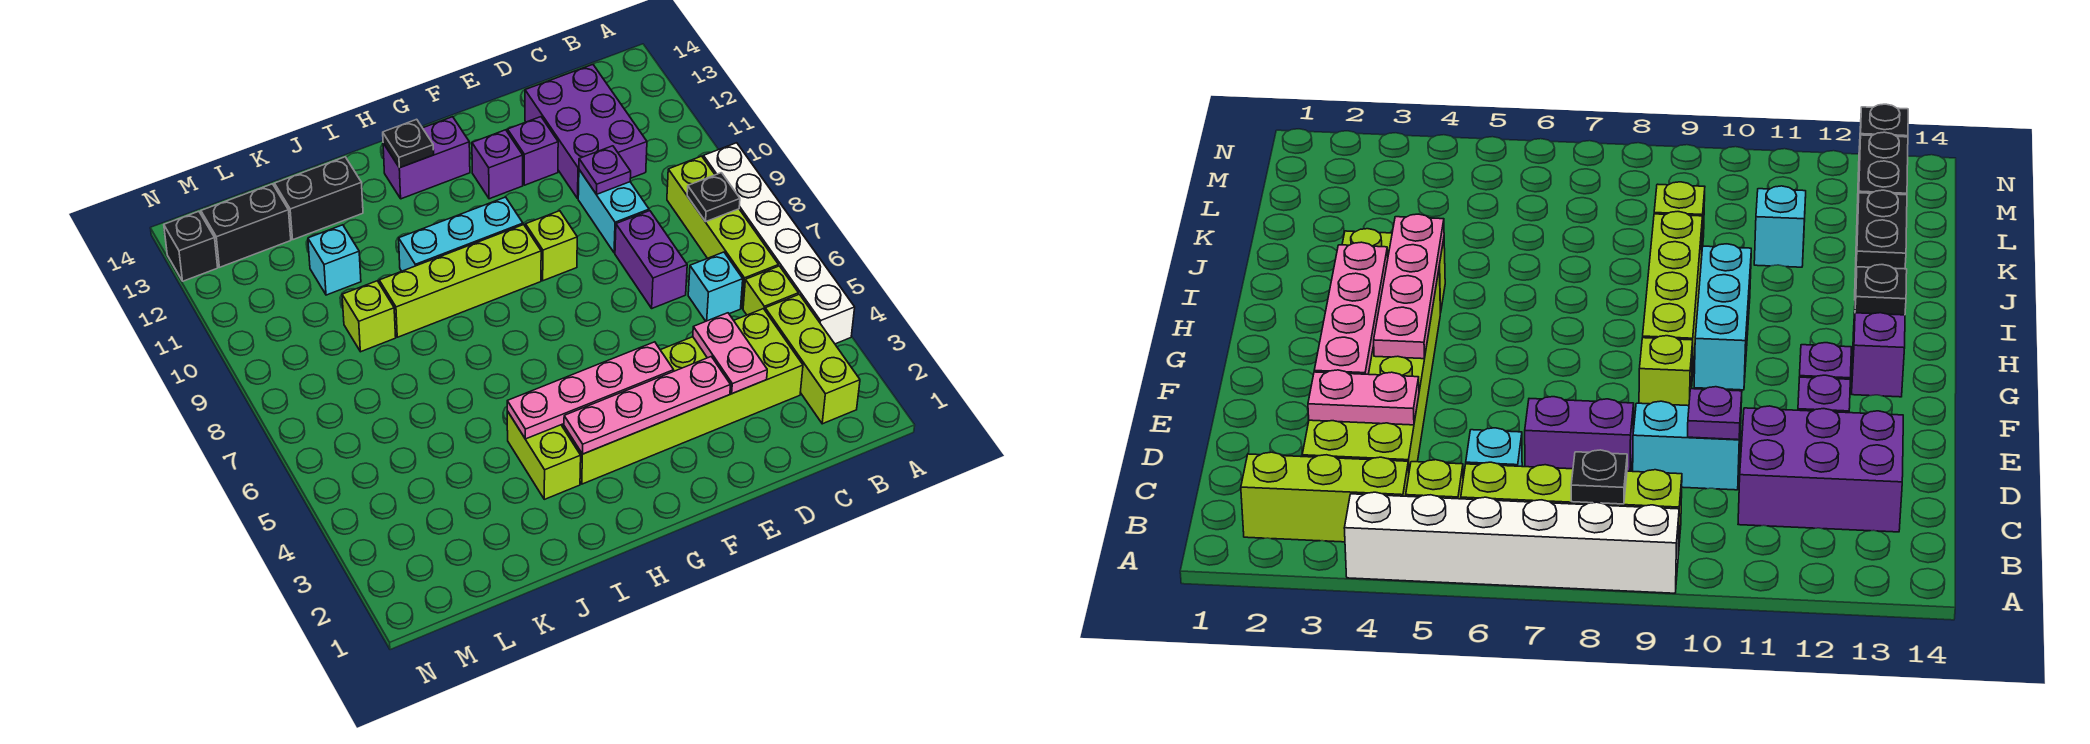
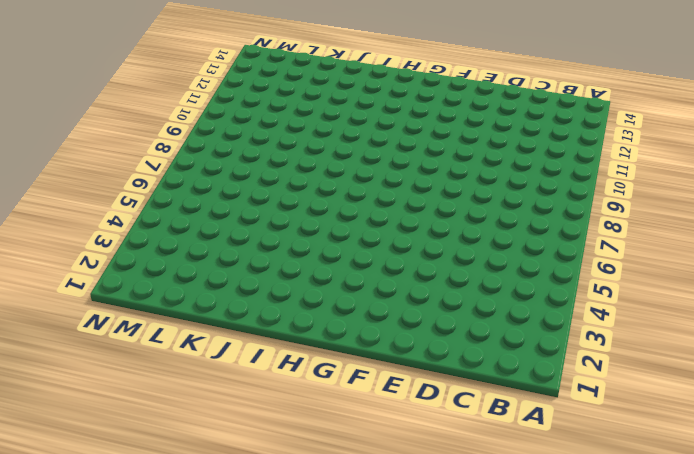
none -> white brick A4:A9 level 1
none -> lime brick B2:B4 level 1
none -> lime brick B5 level 1

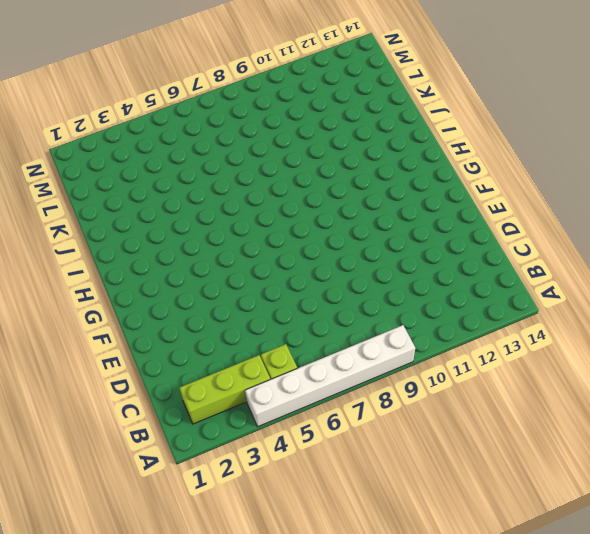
none -> lime brick B6:B9 level 1
none -> lime brick C3:H4 level 1
none -> cyan brick C6 level 1

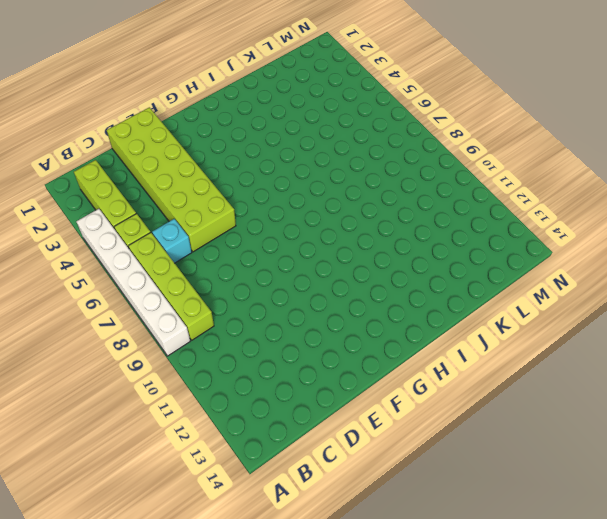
lime brick D1:E6 level 1 -> lime brick C3:H4 level 1
none -> purple brick C11:D13 level 1
none -> purple brick D7:D8 level 1
none -> cyan brick D9:D10 level 1

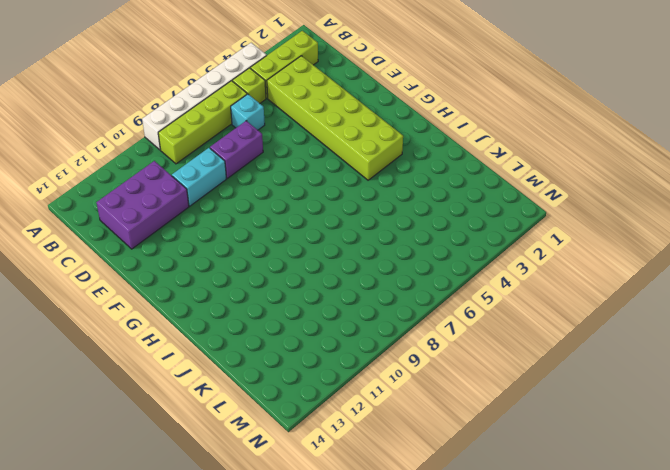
none -> purple brick E12 level 1
none -> lime brick F9 level 1
none -> purple brick F12 level 1

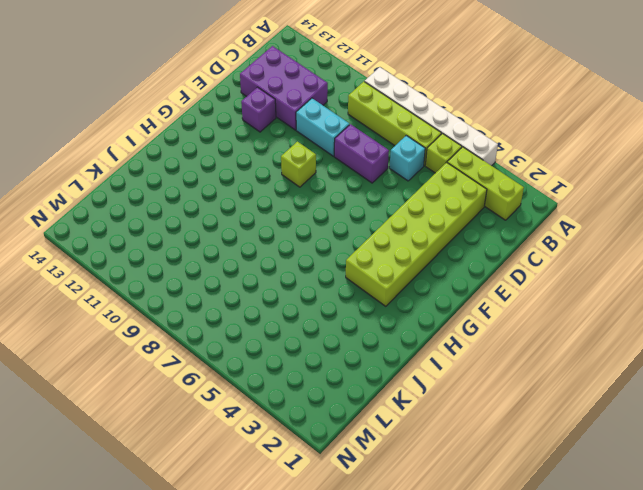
none -> purple brick F12 level 1
none -> lime brick G9:J9 level 1
none -> cyan brick G10:I10 level 1

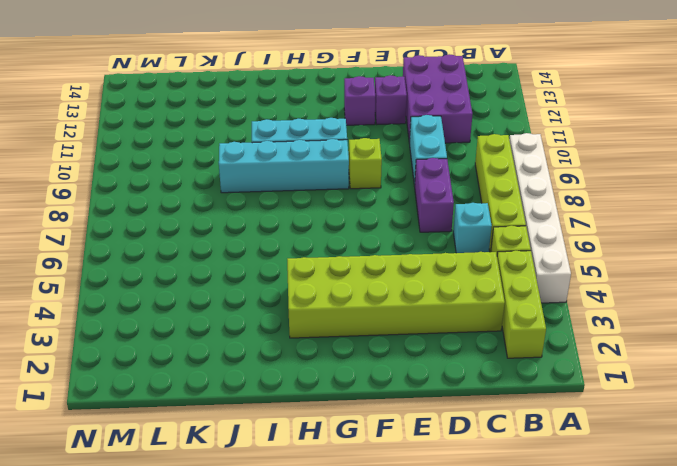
cyan brick G9:J9 level 1 -> lime brick G9:J9 level 1
none -> purple brick G13:H13 level 1
none -> lime brick I3:I4 level 1
none -> black brick J13:K13 level 1

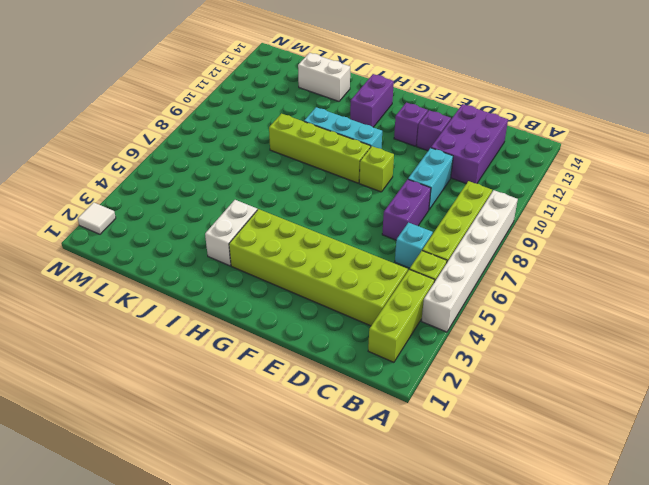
purple brick H12:H13 level 1 -> purple brick G13:H13 level 1
white brick I3:I4 level 1 -> lime brick I3:I4 level 1
white brick J13:K13 level 1 -> black brick J13:K13 level 1
white tile N2 level 1 -> none
none -> lime brick K9 level 1
none -> cyan brick K11 level 1
none -> black brick L13:M13 level 1

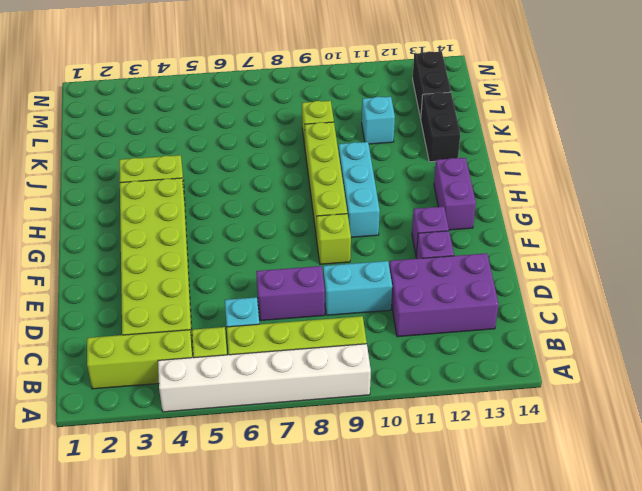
none -> black brick N13 level 1
none -> black plate B8 level 2
none -> pink plate D3:D4 level 2

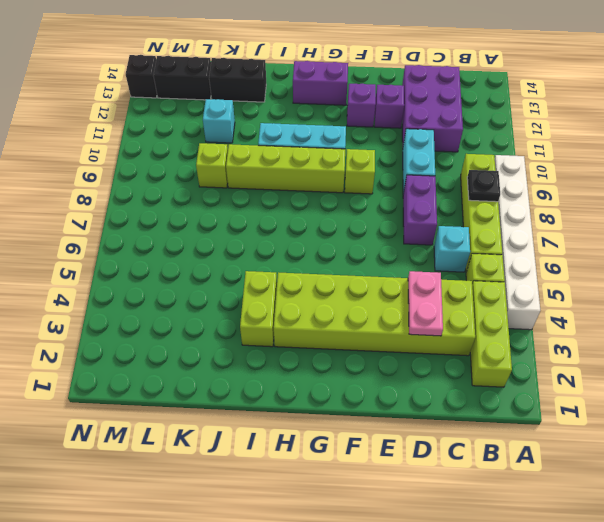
none -> purple plate D10 level 2
none -> pink plate E3:H3 level 2
none -> pink plate F4:I4 level 2

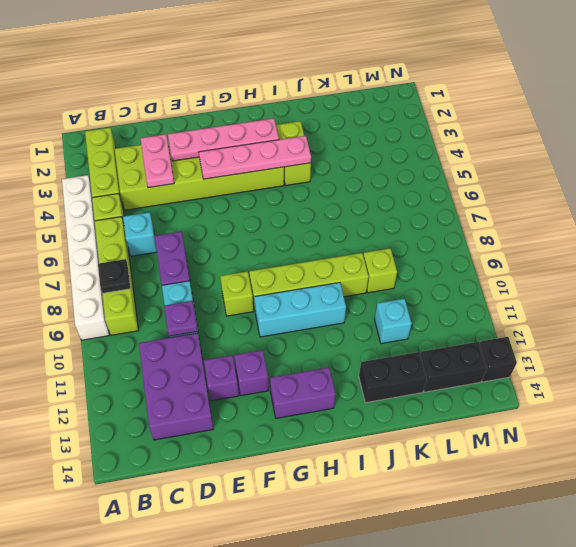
none -> black plate H13 level 2

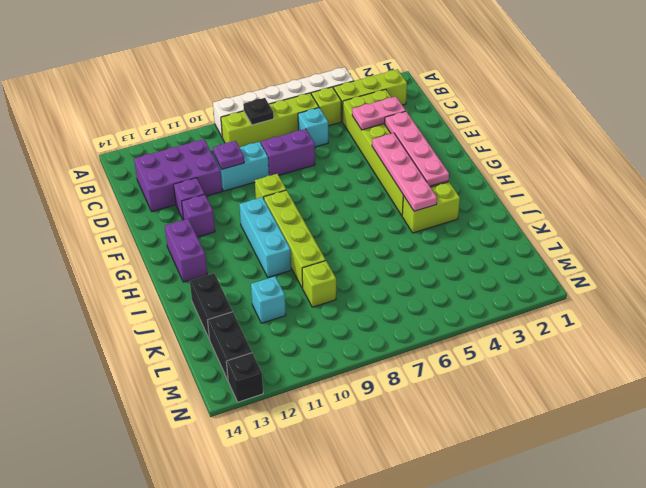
none -> black plate H13 level 2

